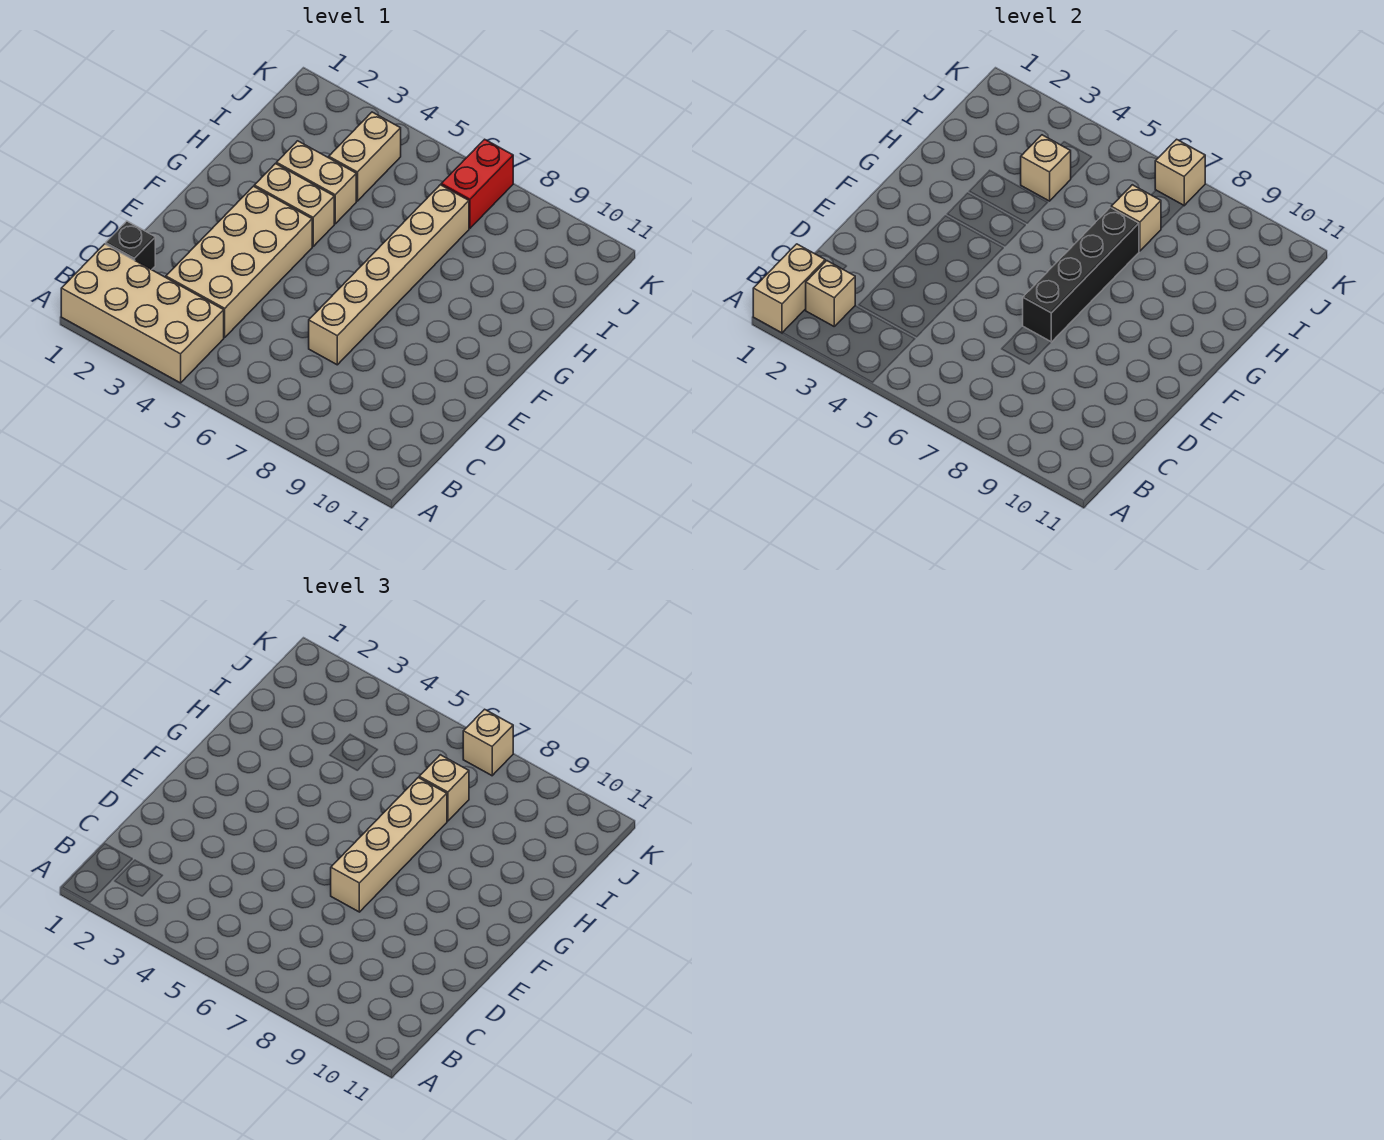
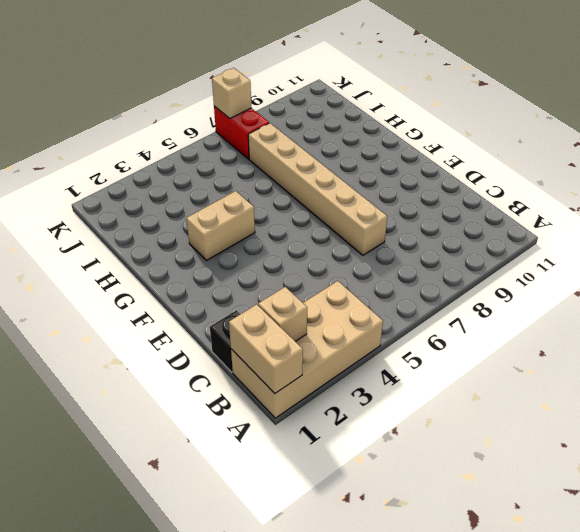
none -> tan brick C3:F4 level 1
none -> tan brick H3:H4 level 1
none -> tan brick I4:J4 level 1

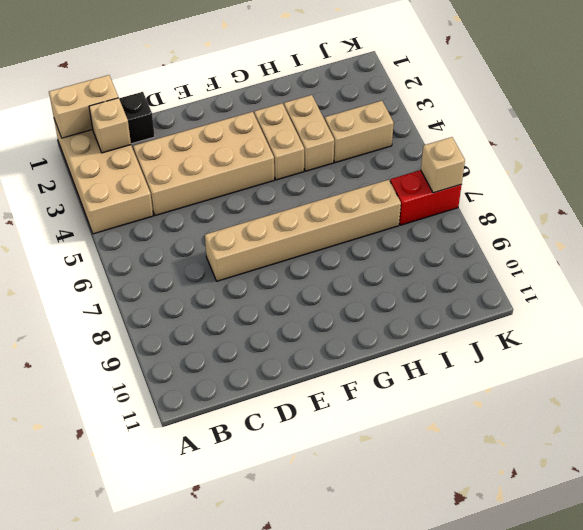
none -> black brick E7:H7 level 2
none -> tan brick I4 level 2
none -> tan brick I7 level 2

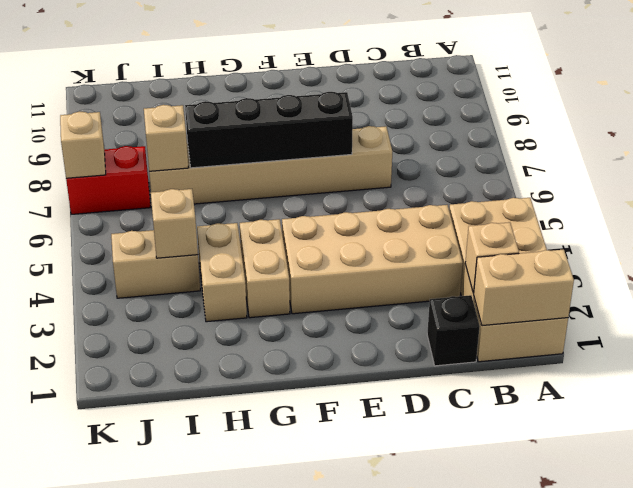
none -> tan brick E7:H7 level 3
none -> tan brick I7 level 3
none -> tan brick K7 level 3

